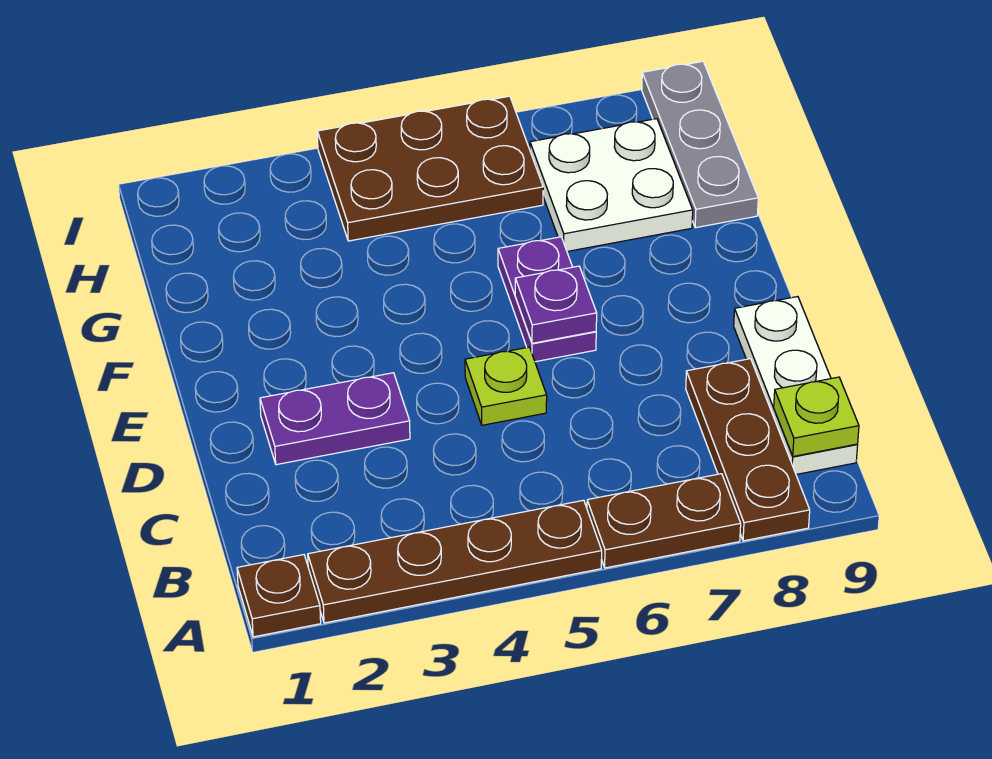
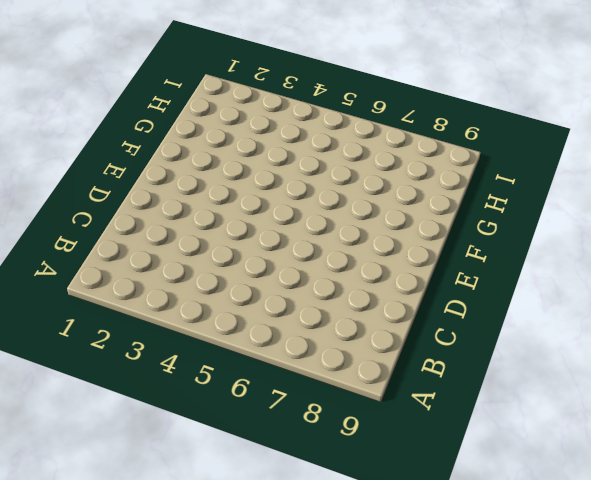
none -> brown plate A1 level 1
none -> brown plate A2:A5 level 1
none -> brown plate A6:A7 level 1

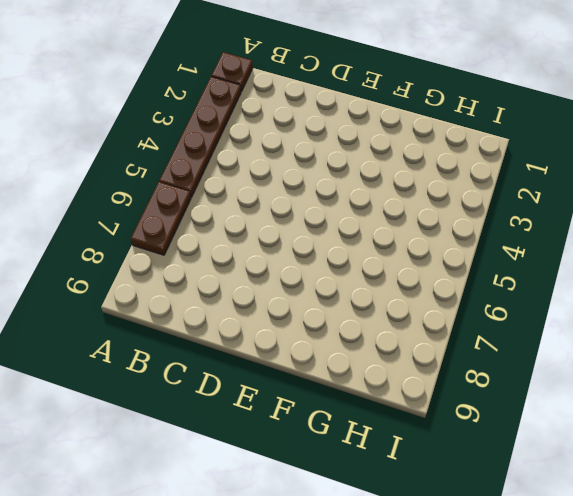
none -> brown plate A8:C8 level 1
none -> white plate B9:D9 level 1
none -> purple plate D2:D3 level 1

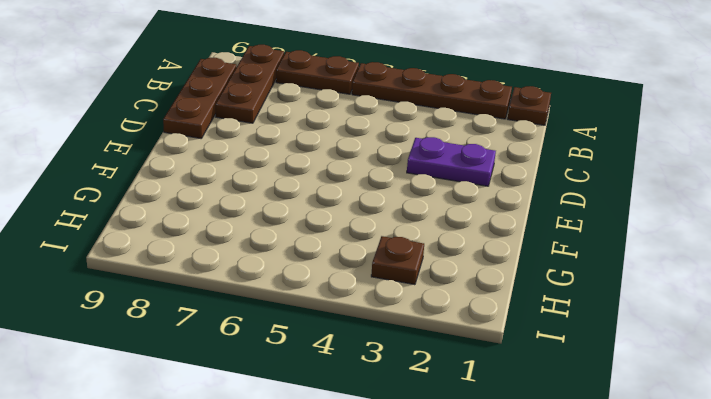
brown plate B9:D9 level 1 -> white plate B9:D9 level 1
brown plate H3 level 1 -> none
none -> lime plate D5 level 1
none -> purple plate E6:F6 level 1
none -> white plate G7:H8 level 1

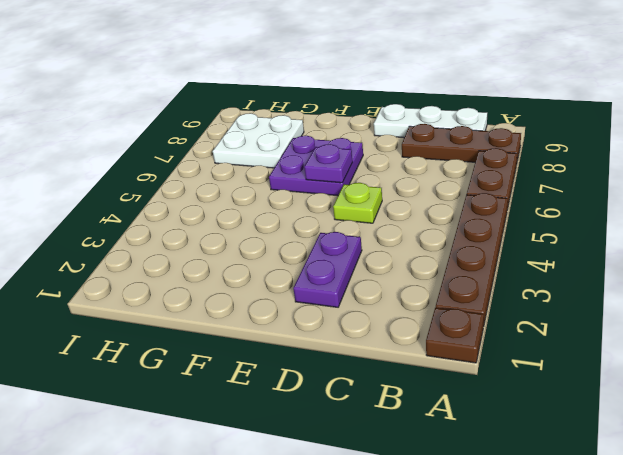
purple plate E6:F7 level 1 -> purple plate E6:F6 level 1
none -> grey plate G9:I9 level 1
none -> brown plate H4:I6 level 1
none -> lime plate B9 level 2

